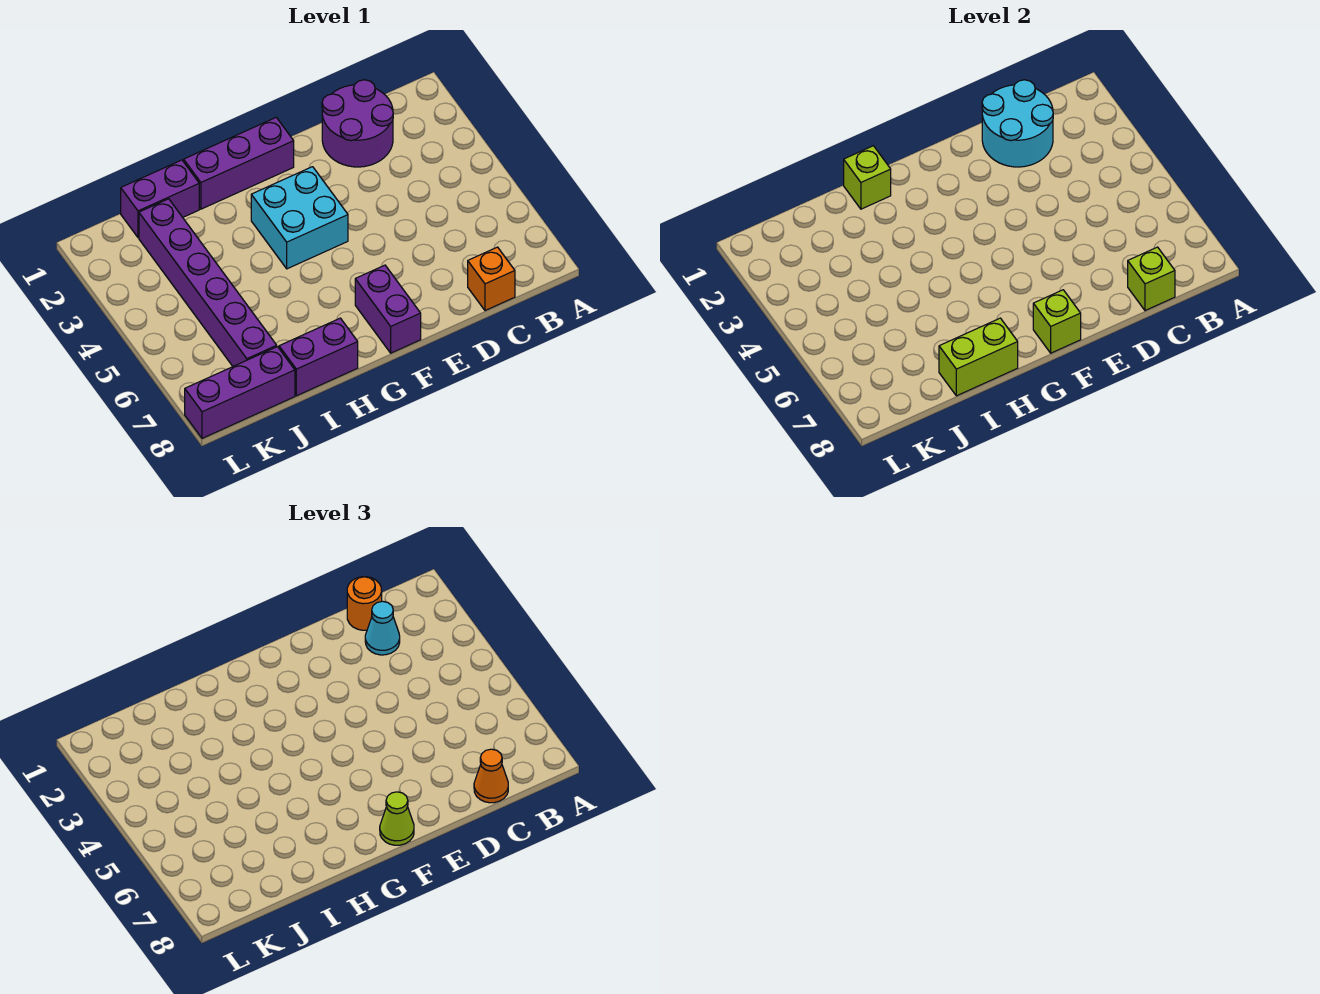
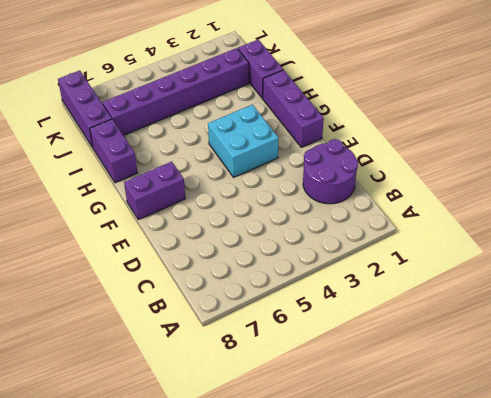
none -> orange brick C8 level 1
none -> cyan round brick C1:D2 level 2
none -> lime brick C8 level 2

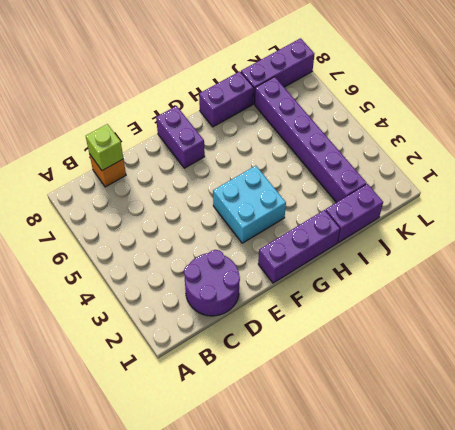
none -> cyan round brick C1:D2 level 2
none -> lime brick F8 level 2
none -> lime brick H1 level 2

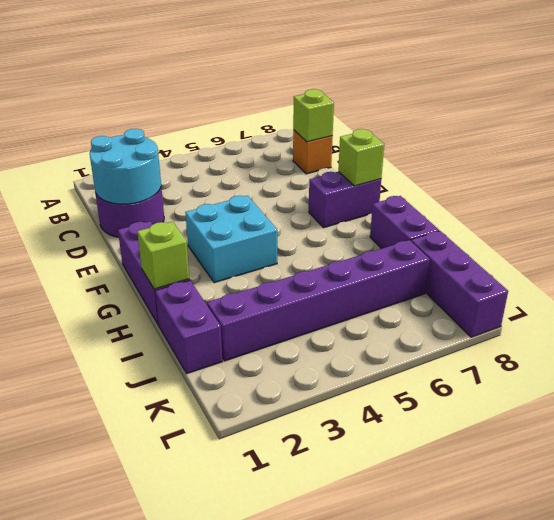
none -> lime brick H8:I8 level 2
none -> orange round brick C1 level 3
none -> cyan cone C2 level 3

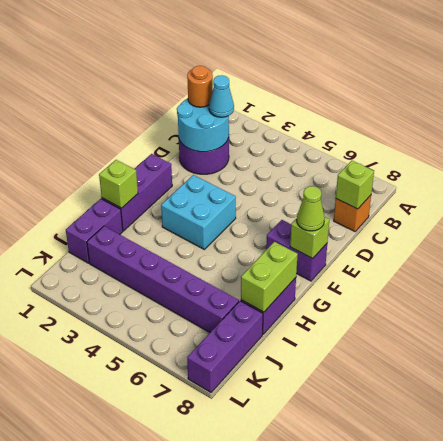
none -> orange cone C8 level 3

